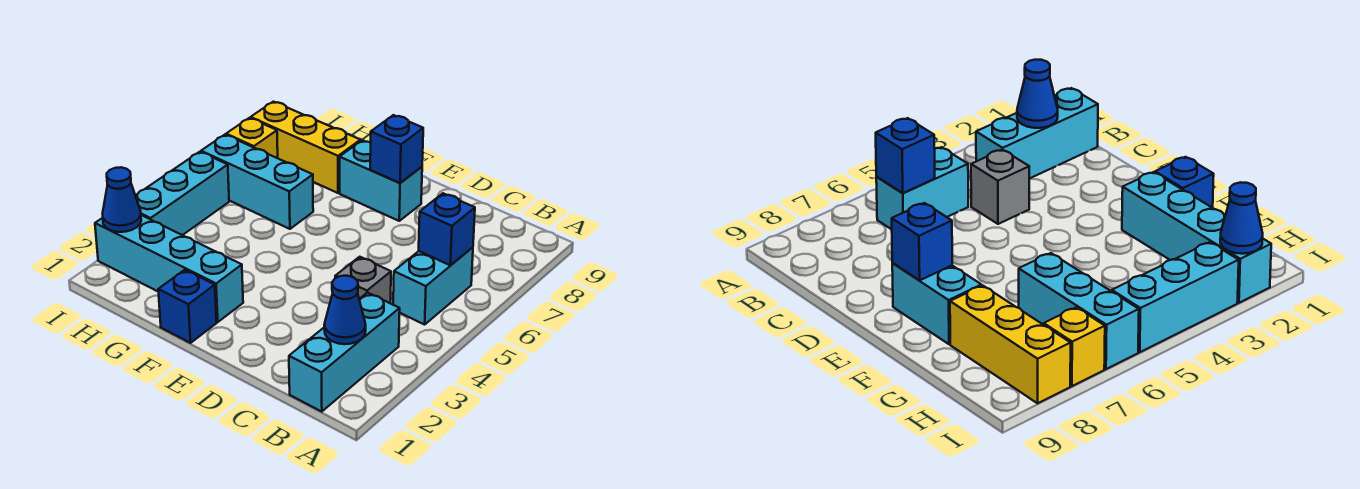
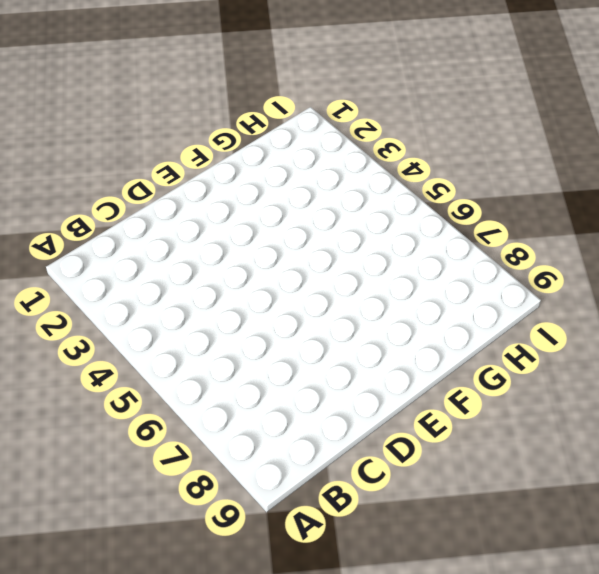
none -> cyan brick B1:B3 level 1
none -> cyan brick B5:B6 level 1
none -> grey brick C4 level 1

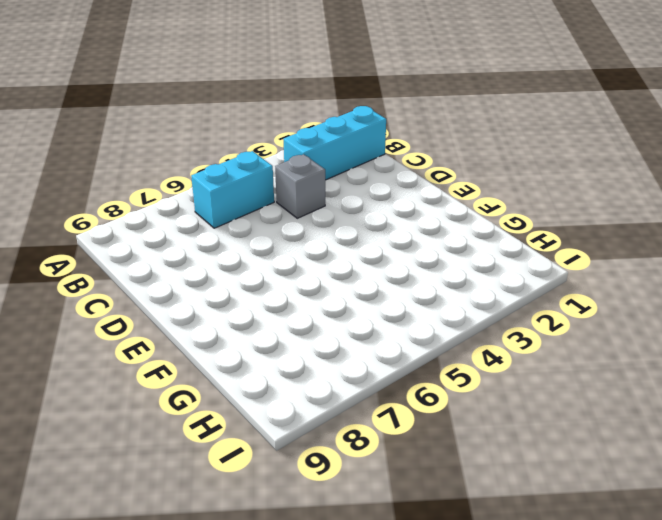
none -> cyan brick E8:F8 level 1
none -> blue brick F1 level 1
none -> cyan brick F2:I2 level 1

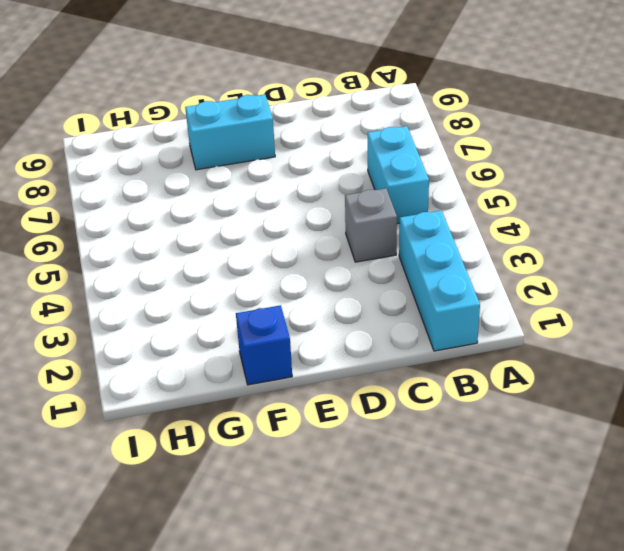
none -> cyan brick F2:I2 level 1
none -> cyan brick G6:I6 level 1
none -> yellow brick G8:I8 level 1

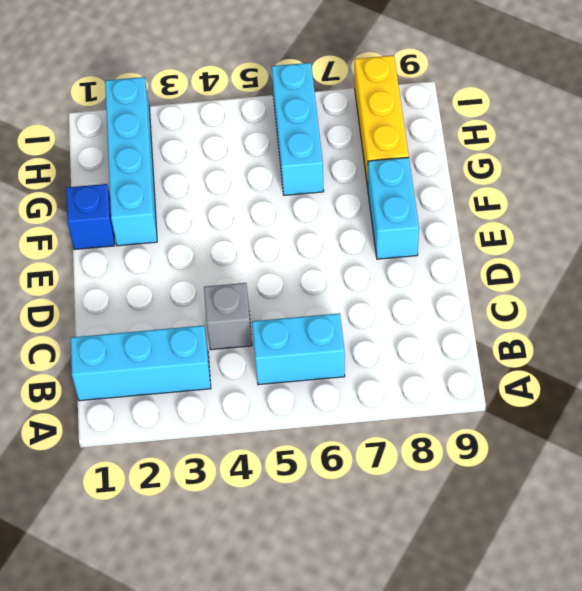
none -> cyan brick I3:I5 level 1
none -> yellow brick I7 level 1
none -> blue cone B2 level 2

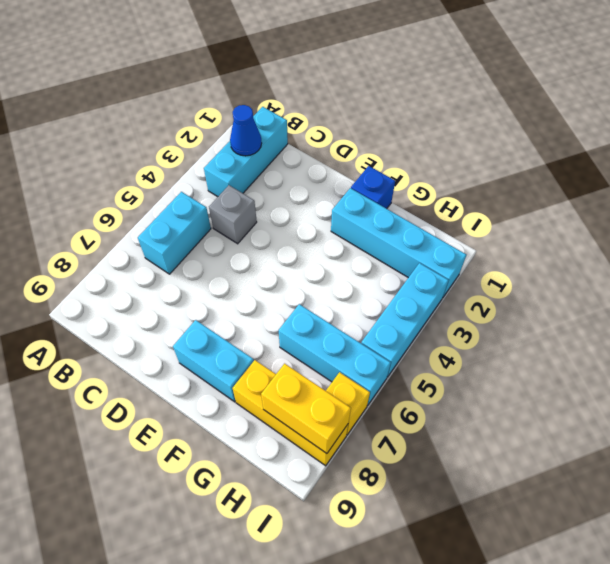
yellow brick H8:I8 level 2 -> none
none -> blue brick B6 level 2
none -> blue brick E8 level 2
none -> blue cone I2 level 2

